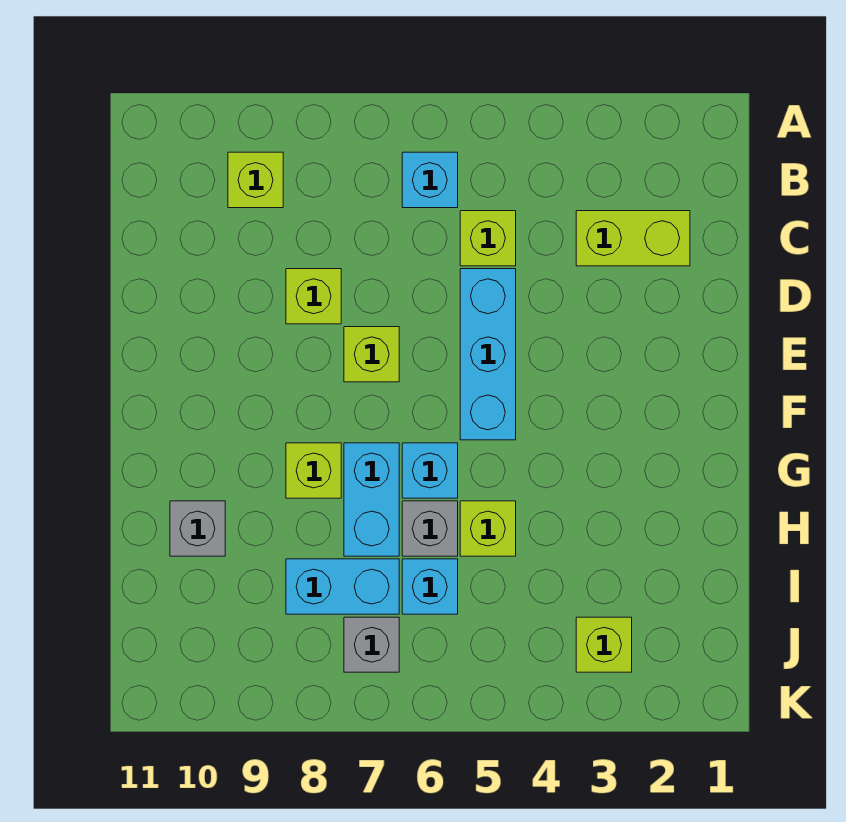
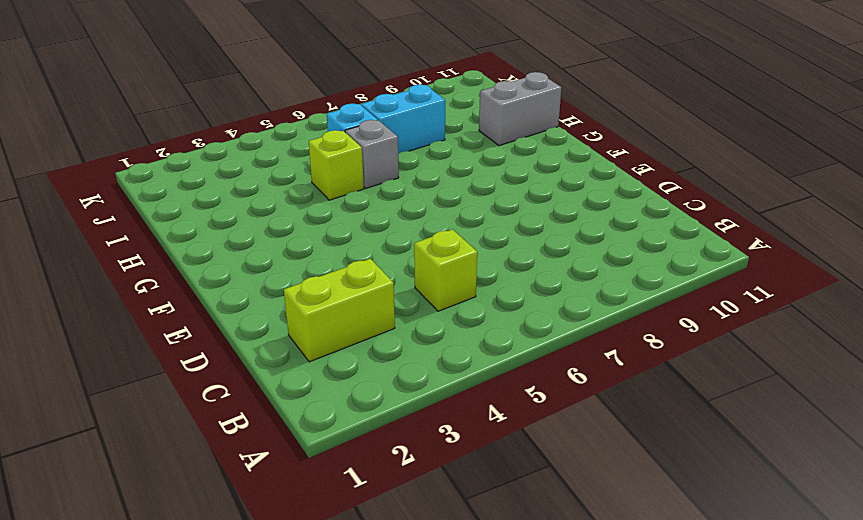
grey brick H10:H11 level 1 -> grey brick H10 level 1
none -> cyan brick B6 level 1
none -> lime brick B9 level 1
none -> cyan brick D5:F5 level 1

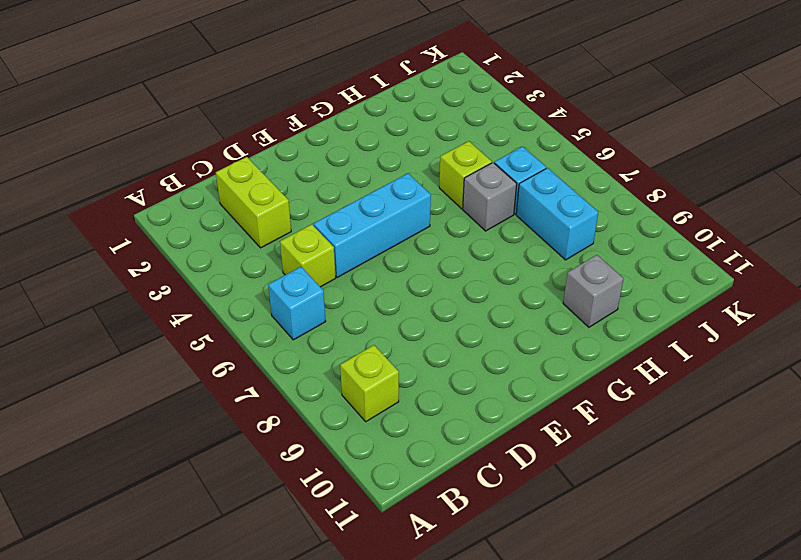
none -> lime brick D8 level 1
none -> lime brick E7 level 1
none -> cyan brick G6 level 1

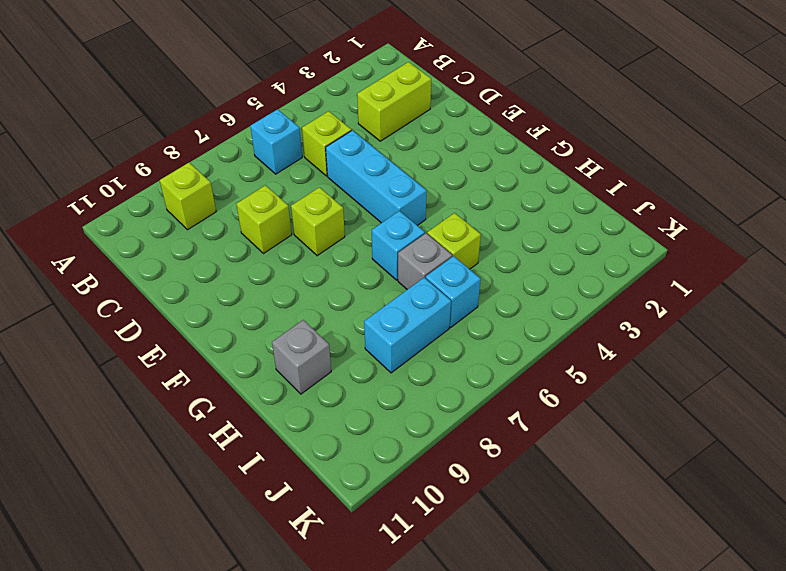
none -> cyan brick G7:H7 level 1
none -> lime brick G8 level 1
none -> lime brick J3 level 1

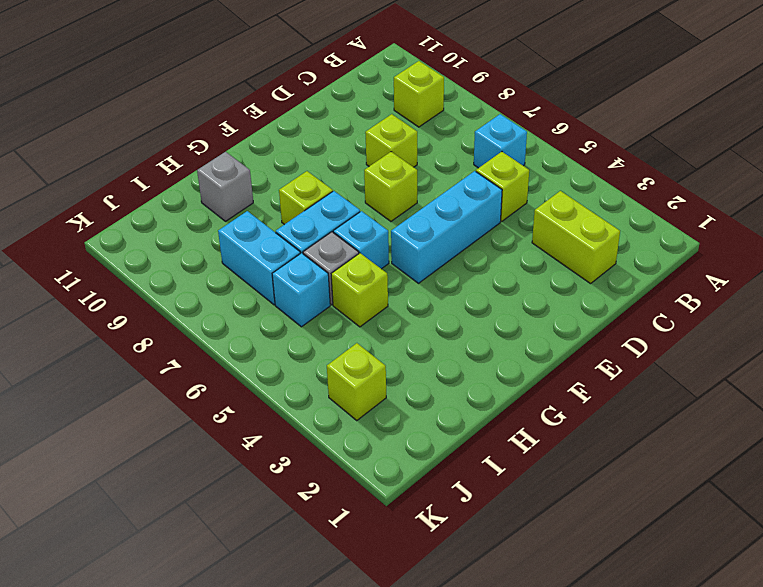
none -> grey brick J7 level 1

